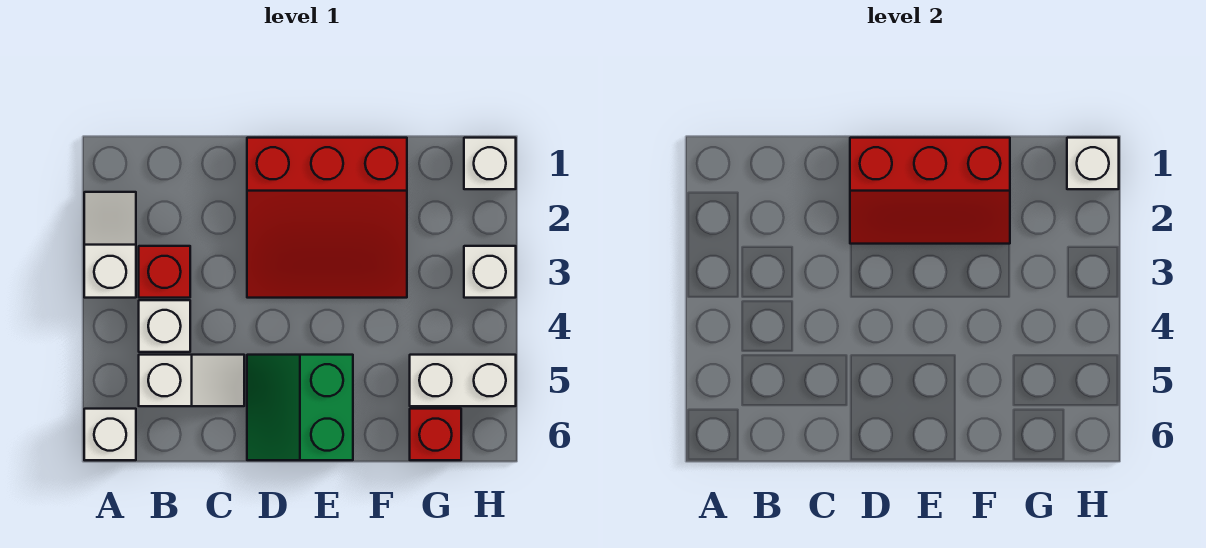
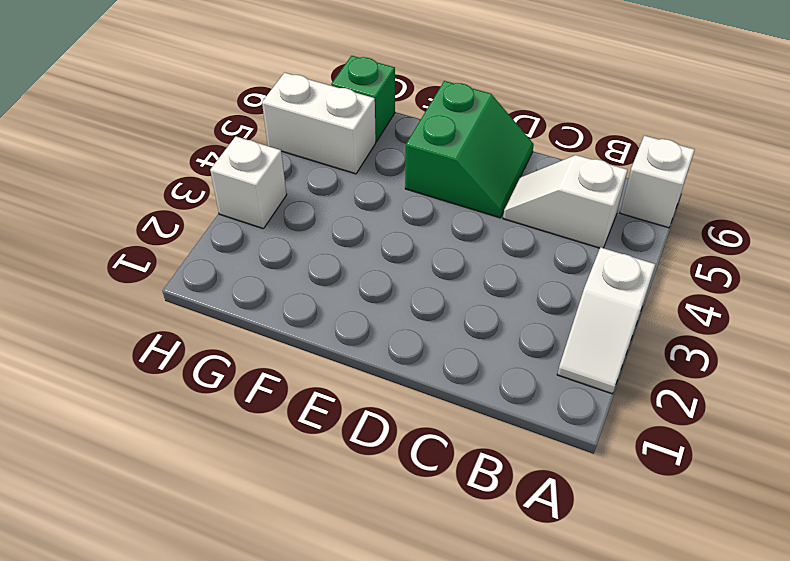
green brick G6 level 1 -> red brick G6 level 1
none -> red brick B3 level 1
none -> white brick B4 level 1
none -> red slope D1:F3 level 1 top 1

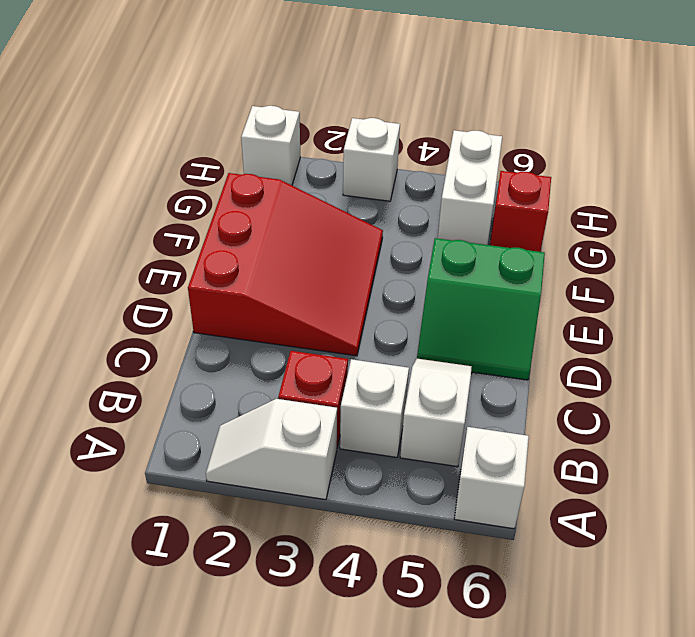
none -> red slope D1:F2 level 2 top 1
none -> white brick H1 level 2

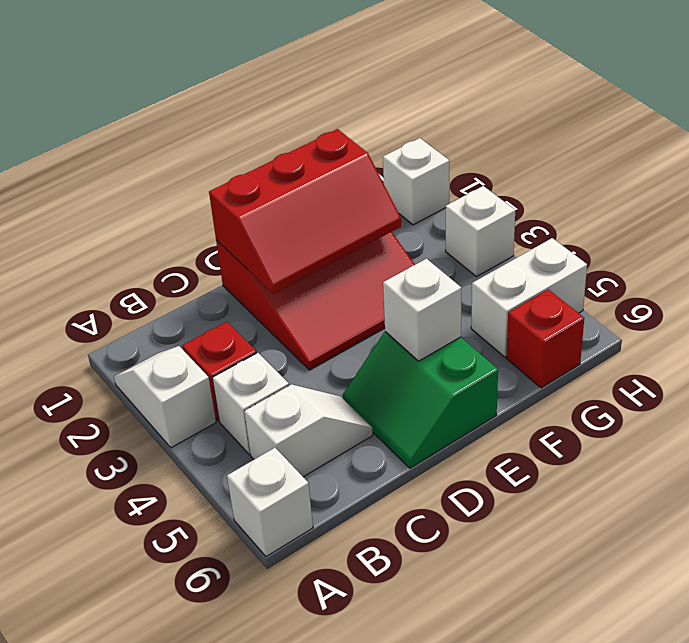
white brick E5 level 2 -> white brick H1 level 2

